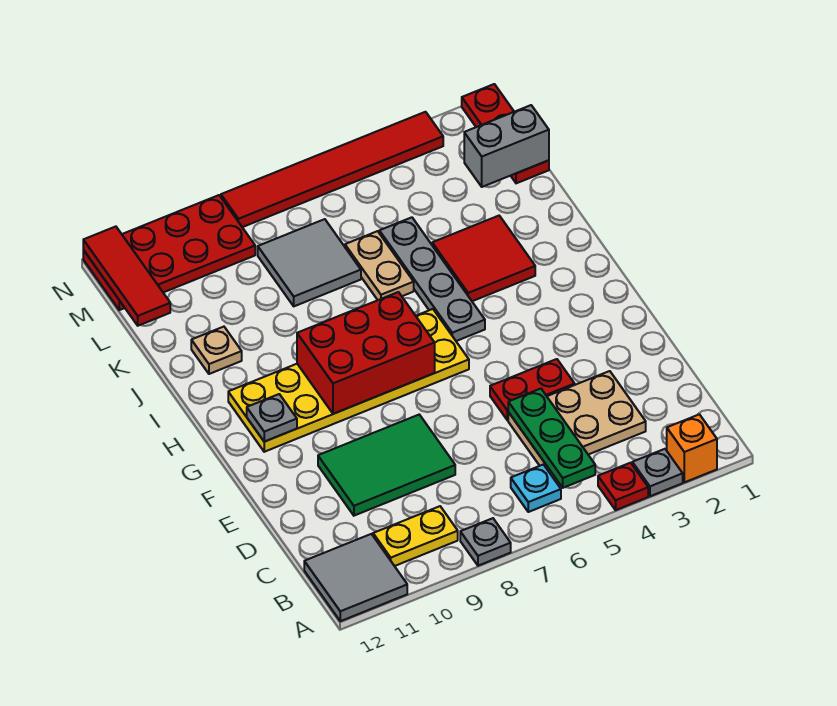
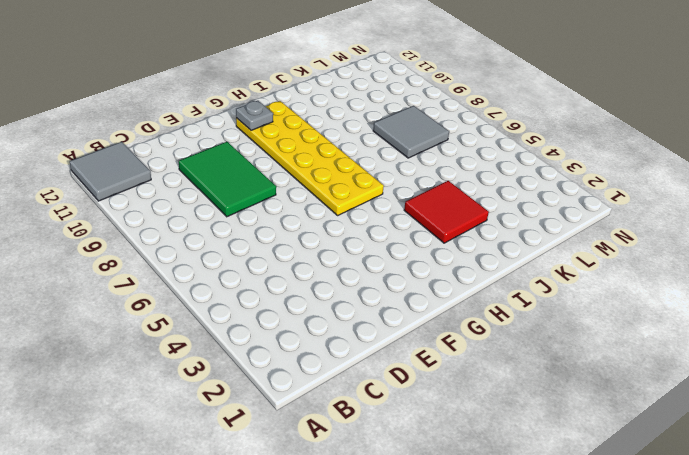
none -> orange brick A2 level 1
none -> grey plate A3 level 1
none -> red plate A4 level 1

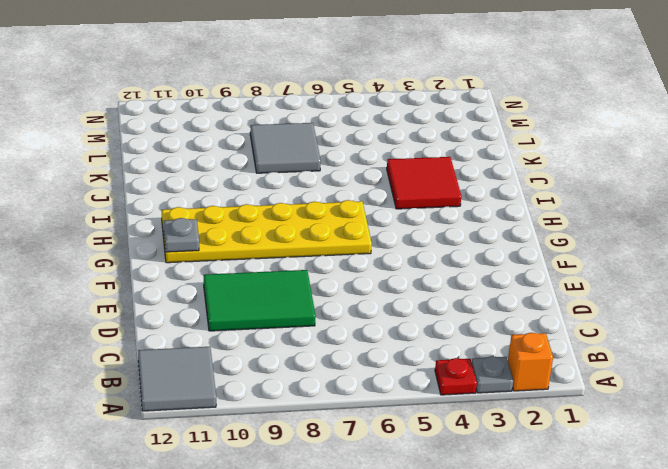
none -> grey plate A8 level 1
none -> cyan plate B6 level 1
none -> yellow plate B9:B10 level 1

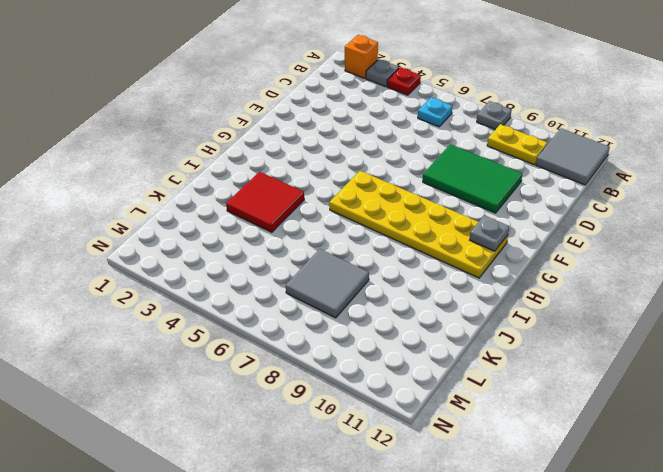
none -> tan plate C3:D5 level 1
none -> red plate E4:E5 level 1
none -> grey plate H5:K5 level 1

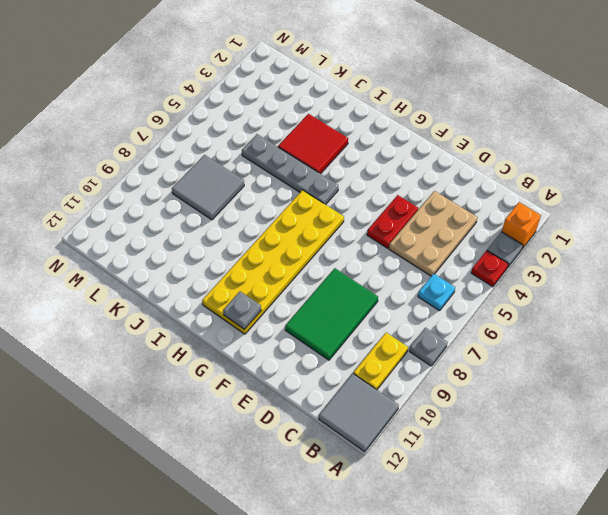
none -> tan plate J6:K6 level 1
none -> tan plate J11 level 1
none -> red plate L1:N1 level 1

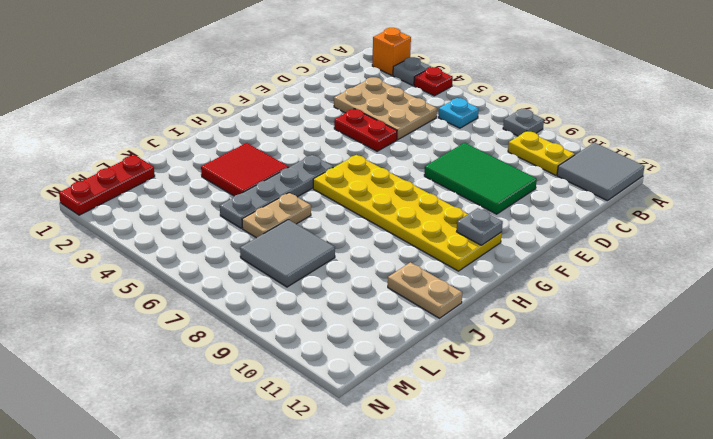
tan plate J11:J12 level 1 -> tan plate J11 level 1
none -> red plate M9:N12 level 1
none -> red tile N3:N8 level 1
none -> green plate B5:D5 level 2

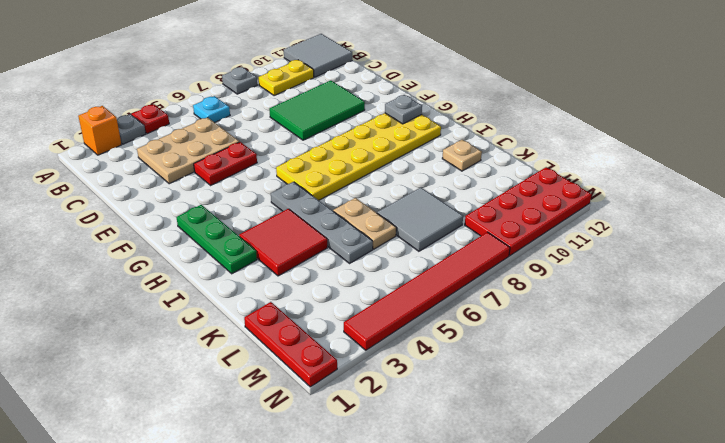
green plate G2:I2 level 1 -> green plate B5:D5 level 2
none -> red brick G7:H9 level 2
none -> grey brick L1:L2 level 2
none -> red tile L12:N12 level 2

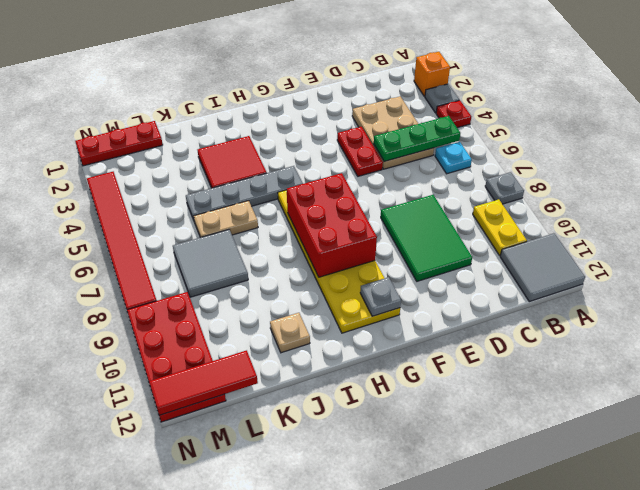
none -> grey brick L1:L2 level 2

